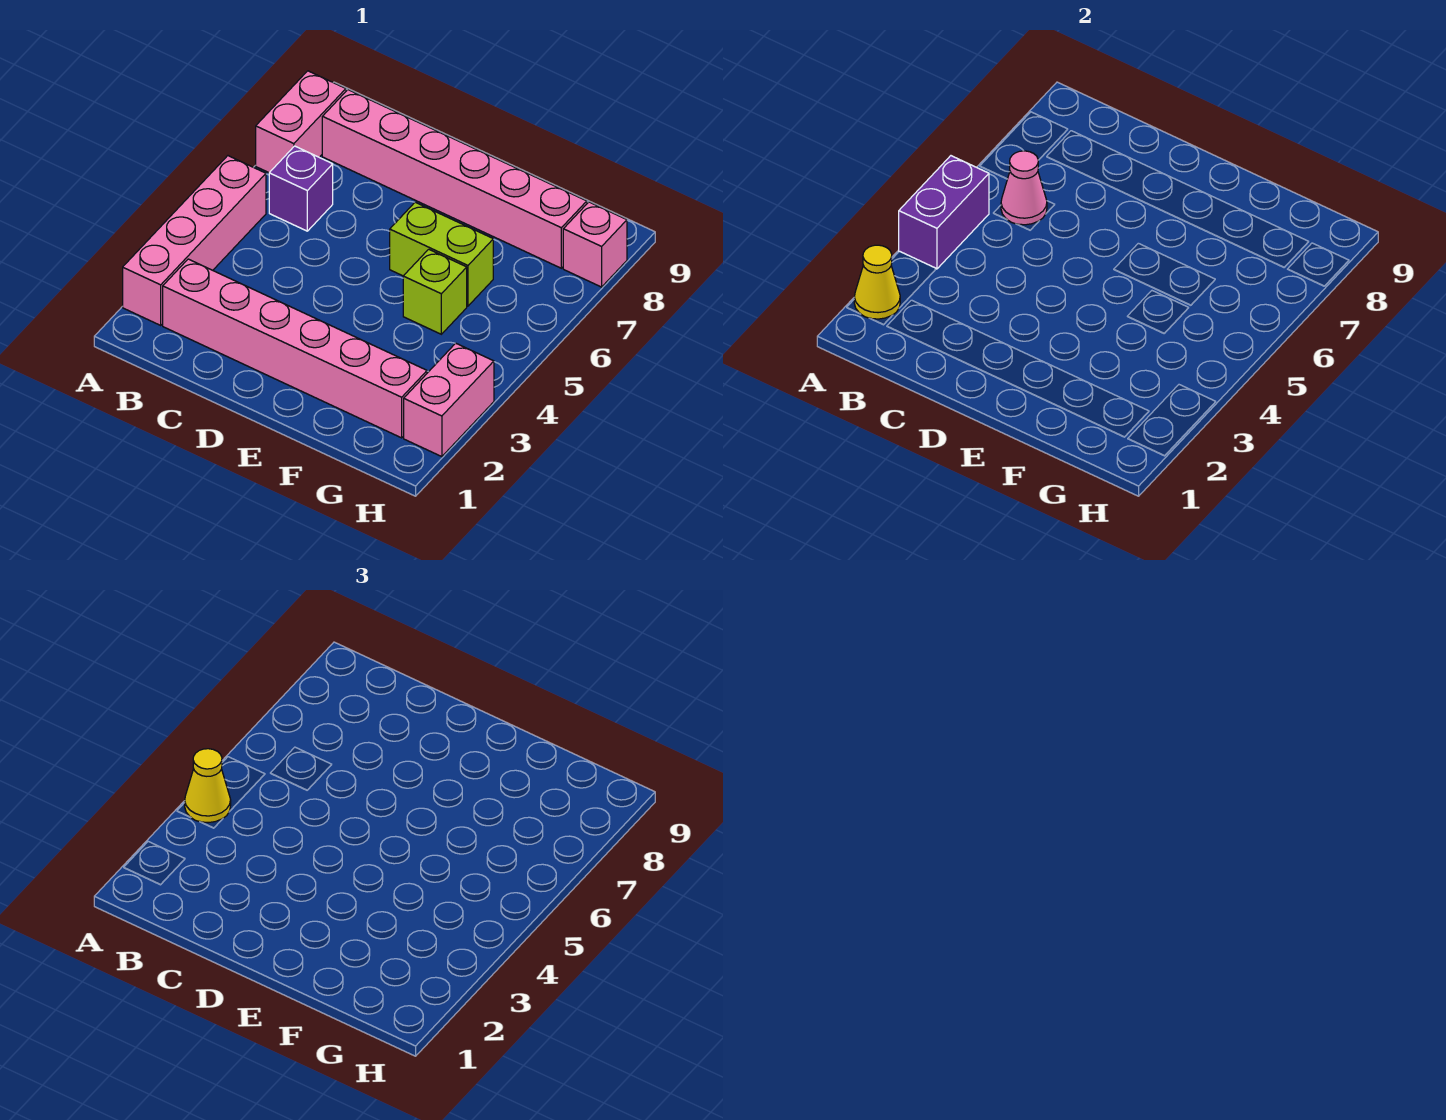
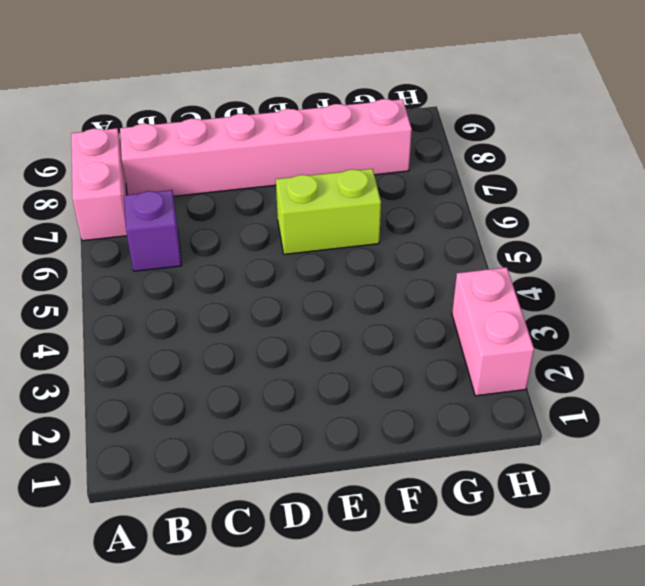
none -> pink brick A2:A5 level 1
none -> pink brick B2:G2 level 1
none -> lime brick F5 level 1

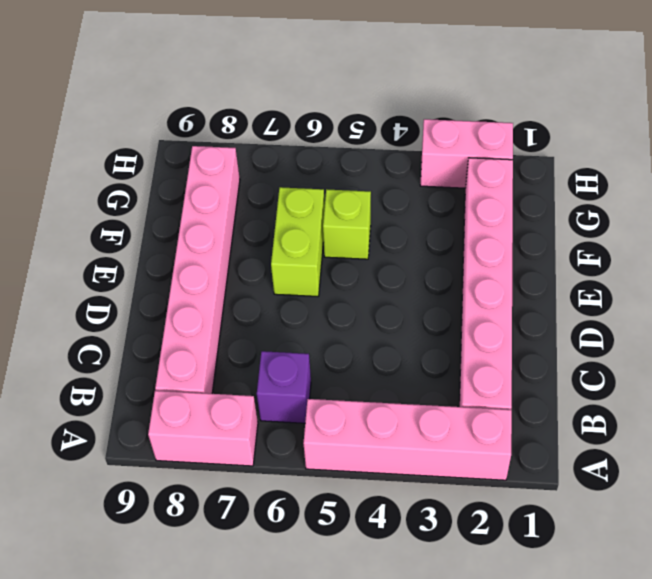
none -> pink brick H8 level 1
none -> yellow cone A2 level 2
none -> purple brick A4:A5 level 2

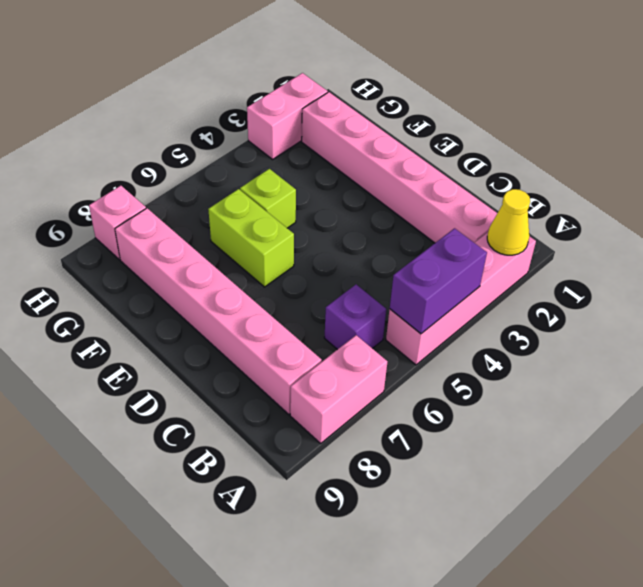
none -> pink cone B6 level 2
none -> yellow cone A4 level 3

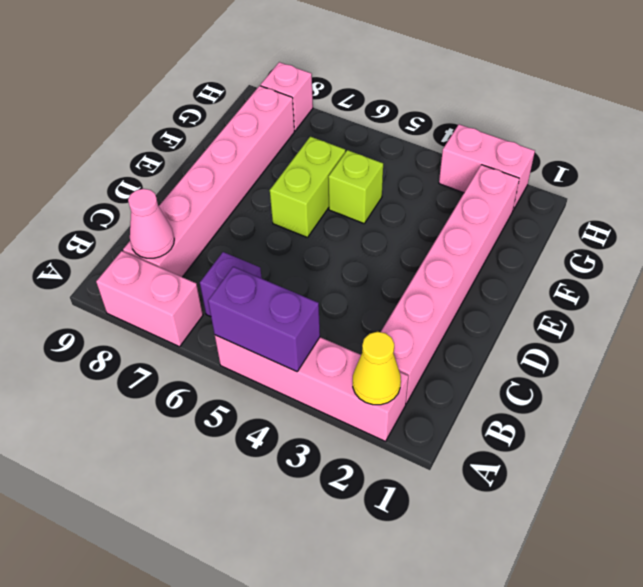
pink cone B8 level 2 -> pink cone B6 level 2
none -> yellow cone A4 level 3

